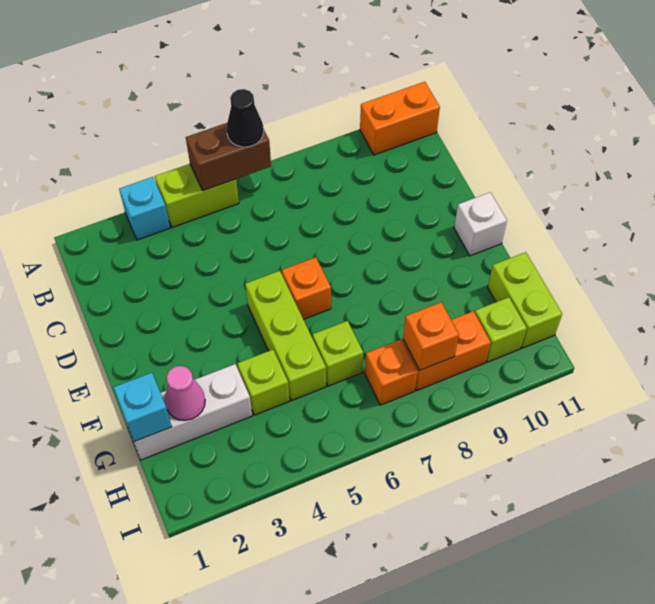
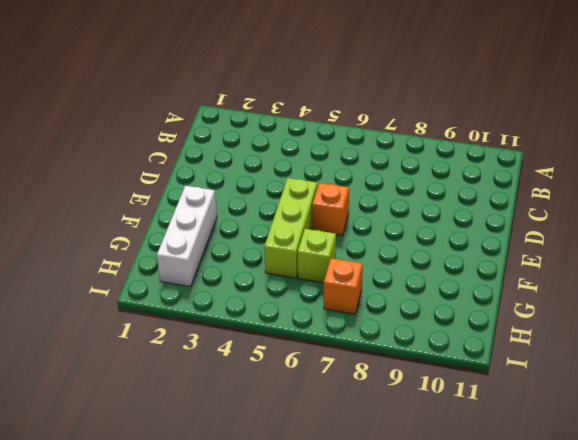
white brick F2:H2 level 1 -> white brick G1:G3 level 1
none -> cyan brick A3 level 1
none -> lime brick A4:A5 level 1
none -> orange brick A10:A11 level 1

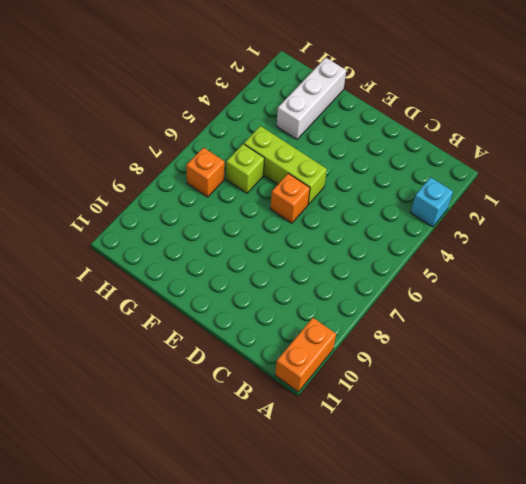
none -> lime brick A4:A5 level 1
none -> white brick E11 level 1
none -> lime brick G4 level 1

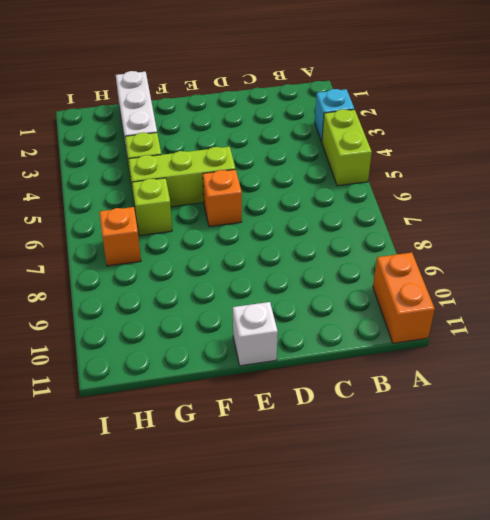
none -> lime brick G11:H11 level 1
none -> orange brick H8:H9 level 1
none -> lime brick H10 level 1

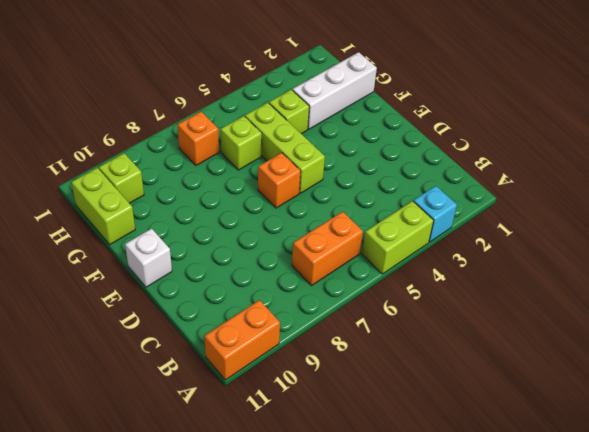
orange brick B6:B7 level 1 -> orange brick H8:H9 level 1
none -> brown brick A5:A6 level 2
none -> cyan brick G1 level 2
none -> pink cone G2 level 2

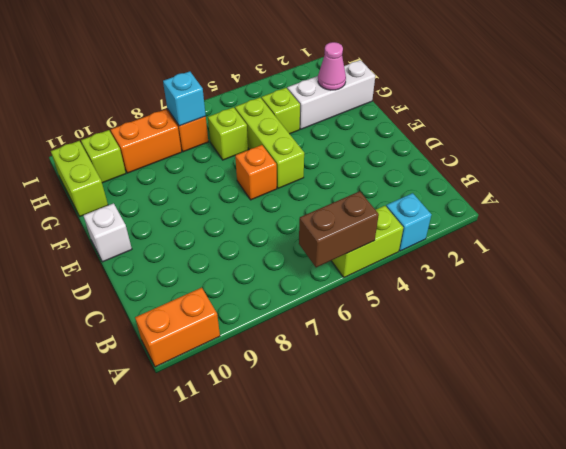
cyan brick H7 level 2 -> cyan brick G1 level 2
none -> orange brick H8 level 2
none -> black cone A6 level 3

